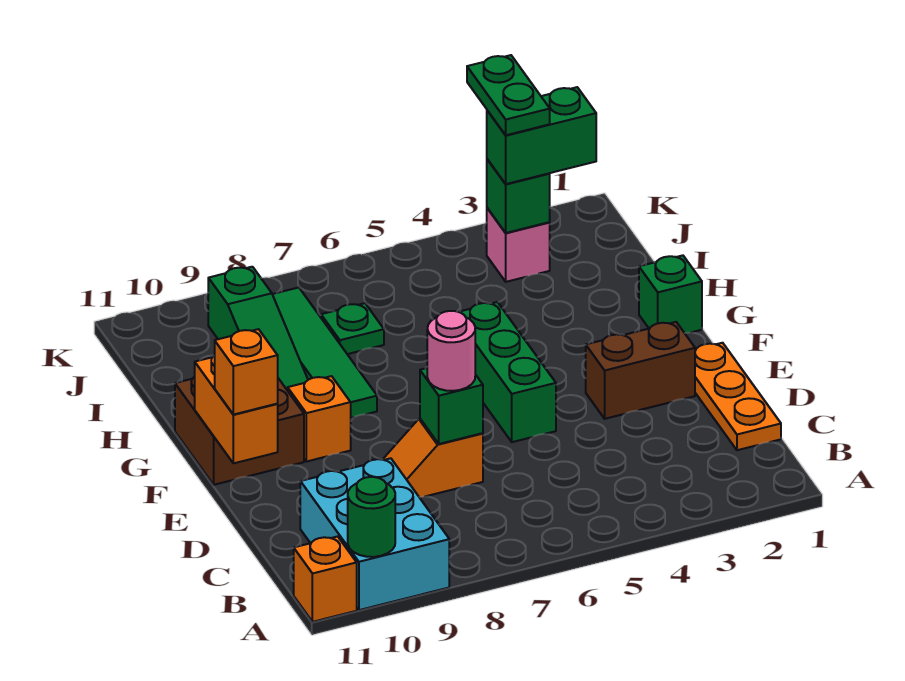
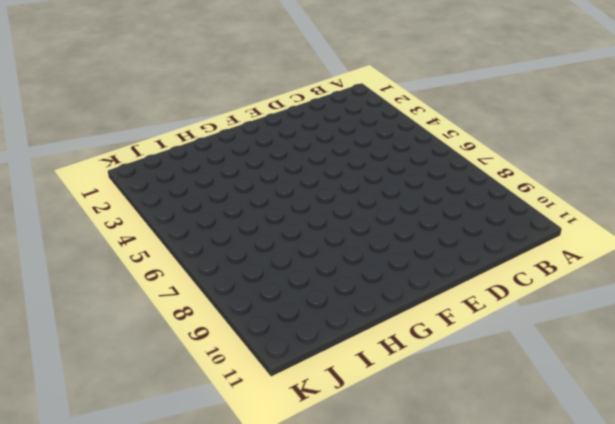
none -> cyan brick A9:C10 level 1
none -> orange brick A11 level 1
none -> orange plate C1:E1 level 1

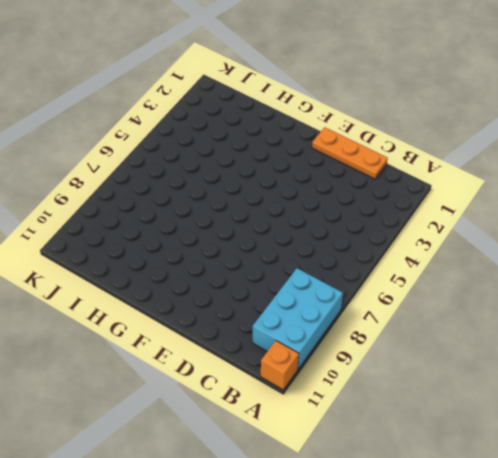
cyan brick A8:B10 level 1 -> cyan brick A9:C10 level 1
none -> orange slope D7:D8 level 1 top 7
none -> brown brick E2:E3 level 1
none -> green brick E5:G5 level 1

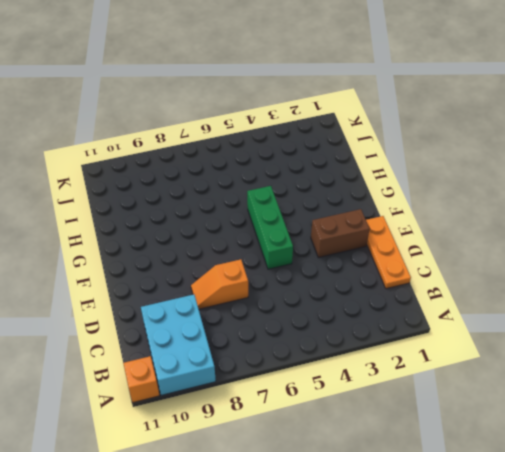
none -> orange brick F9 level 1
none -> brown brick F10:G11 level 1
none -> green brick G1 level 1

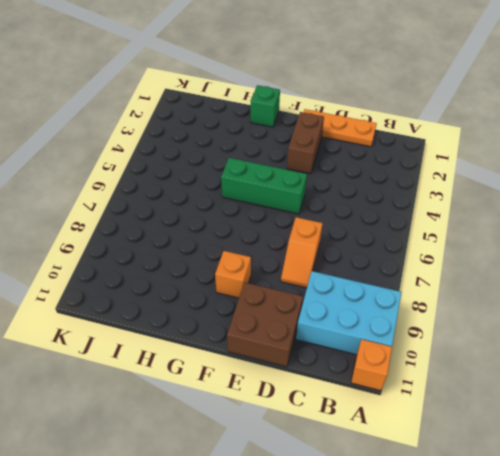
brown brick D10:E11 level 1 -> brown brick F10:G11 level 1
none -> green tile G8:J8 level 1
none -> green slope H9:J9 level 1 top J
none -> green plate I7 level 1

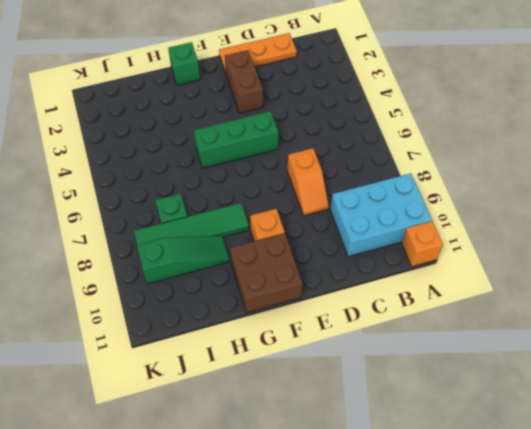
none -> pink brick J3 level 1
none -> green round brick A10 level 2
none -> green brick D7 level 2

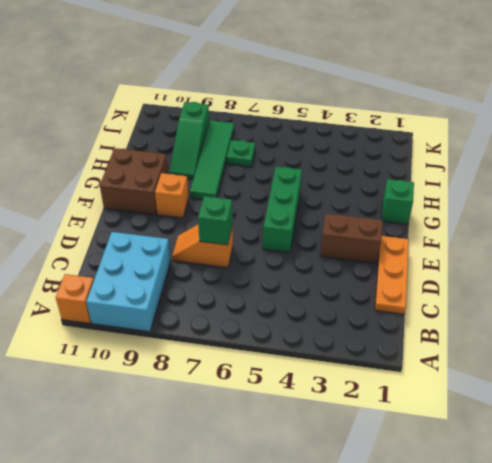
none -> pink brick J3 level 1
none -> green round brick A10 level 2
none -> orange brick E11:F11 level 2

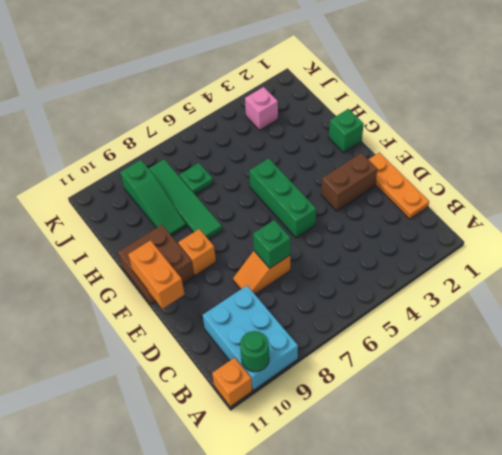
none -> green brick J3 level 2
none -> pink round brick D7 level 3
none -> orange brick E11 level 3

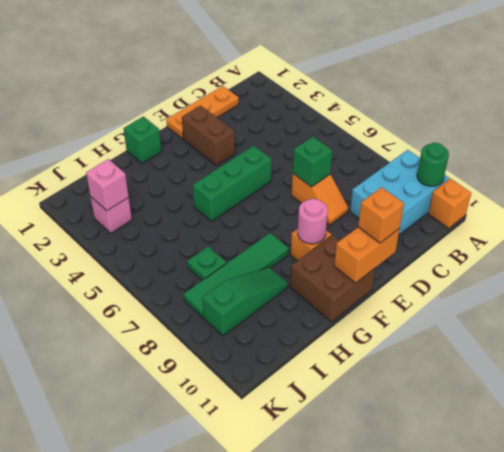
pink round brick F9 level 2 -> pink round brick D7 level 3
pink brick J3 level 2 -> green brick J3 level 2
none -> green brick J2:J3 level 3
none -> green plate J3:K3 level 4

